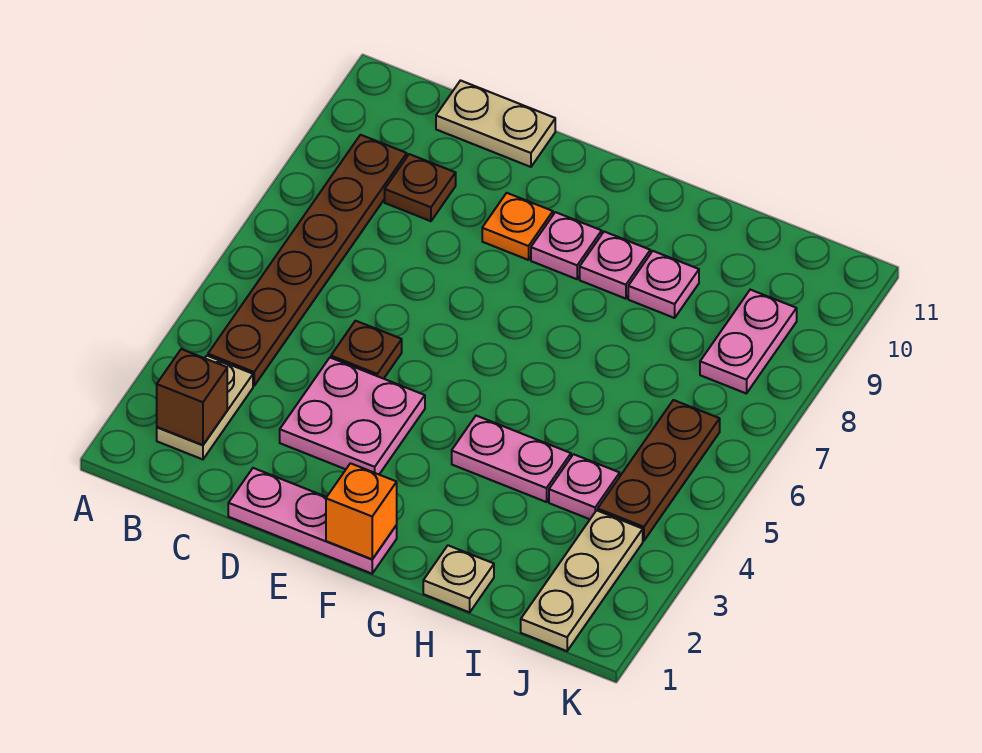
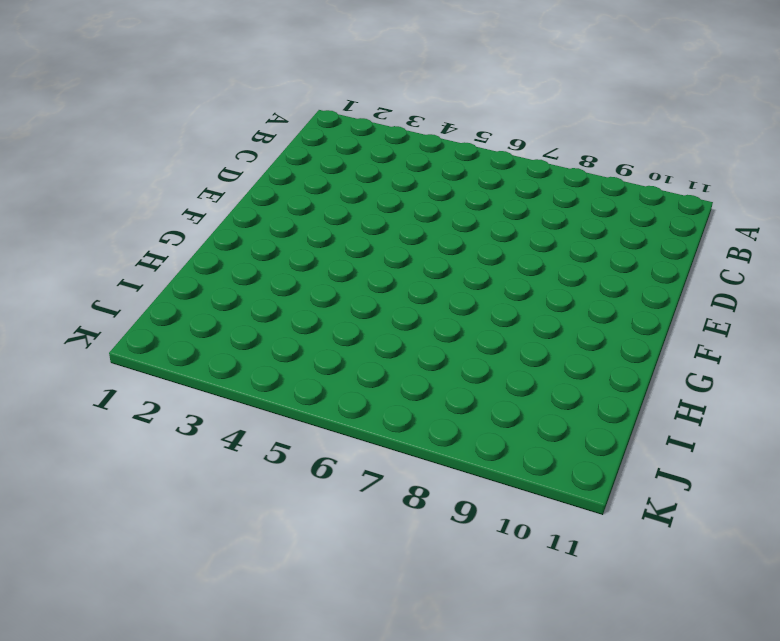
none -> tan plate B2:B3 level 1
none -> brown plate B4:B9 level 1
none -> brown plate C9 level 1

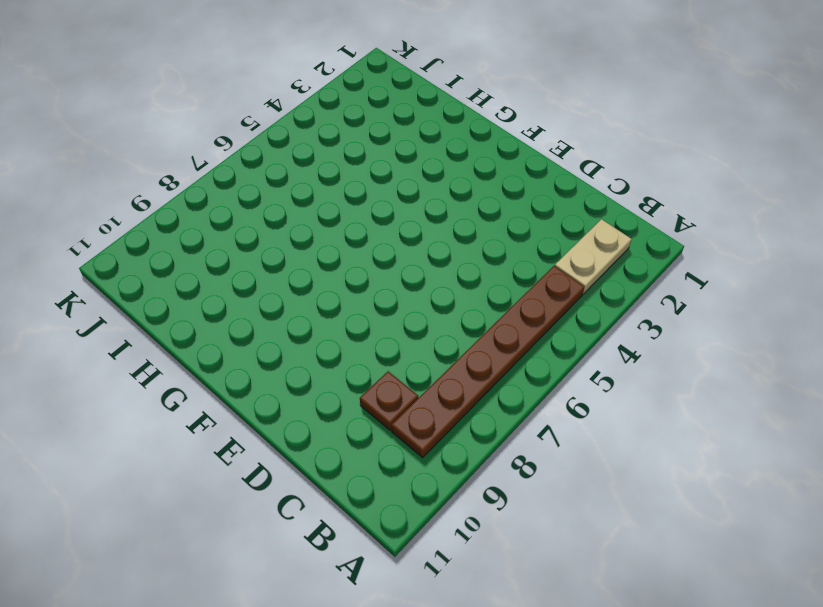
none -> tan plate C11:D11 level 1
none -> pink plate D1:F1 level 1
none -> pink plate D3:E4 level 1

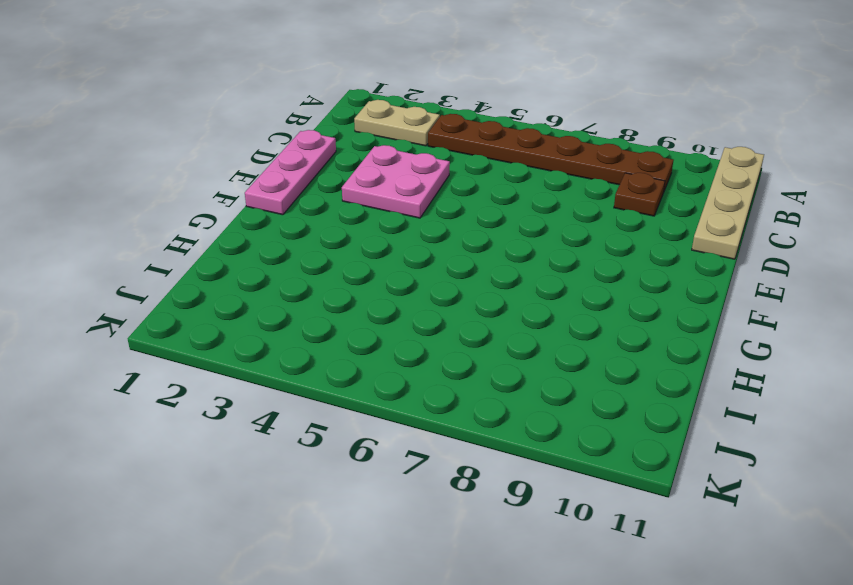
tan plate A11:D11 level 1 -> tan plate C11:D11 level 1
none -> brown plate D5 level 1
none -> orange plate E9 level 1
none -> pink plate F9 level 1

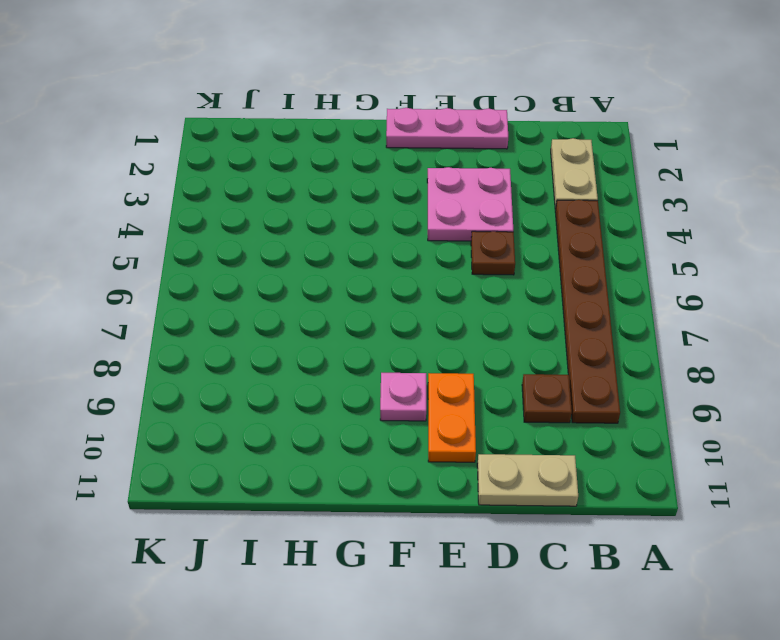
orange plate E9:E10 level 1 -> orange plate E9 level 1
none -> pink plate G4:H4 level 1
none -> pink plate G9 level 1
none -> tan plate H1 level 1

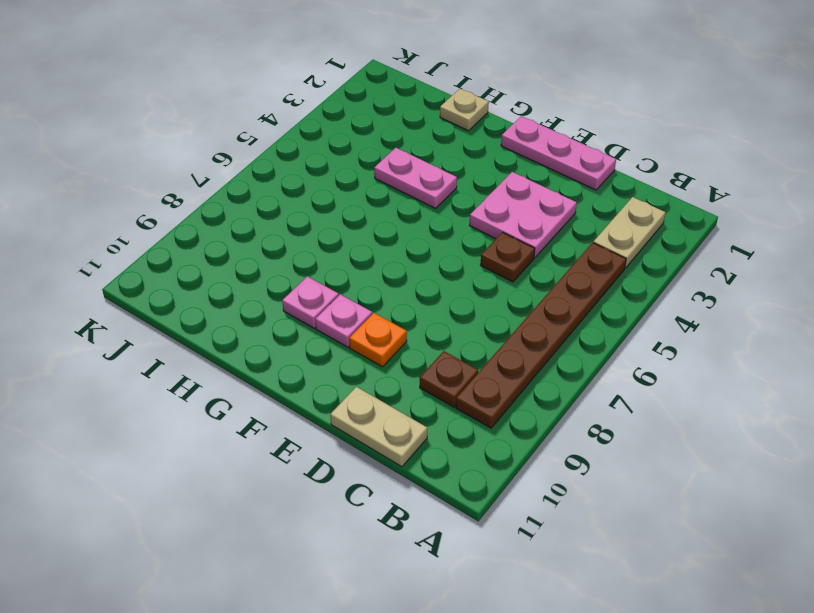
none -> pink plate H9 level 1
none -> pink plate I4 level 1
none -> tan plate J1:J3 level 1

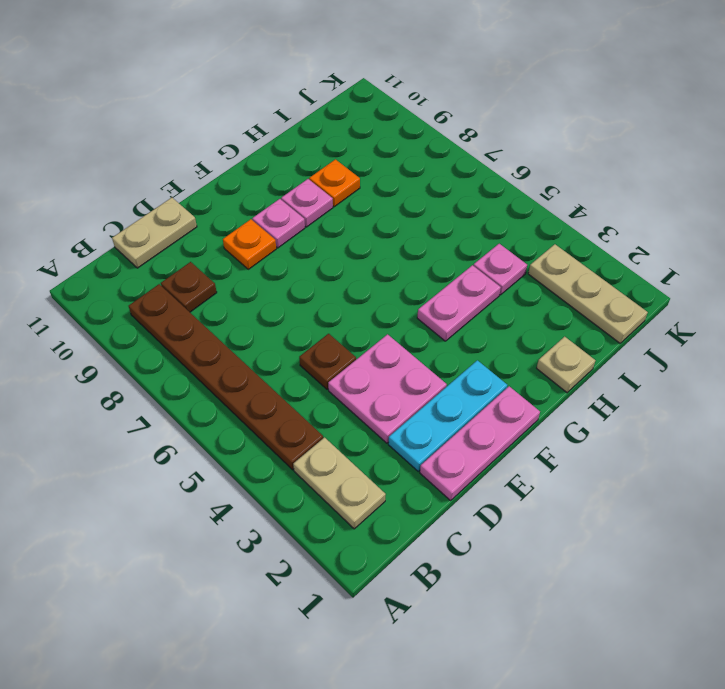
cyan plate D2:F2 level 1 -> none
orange plate H9 level 1 -> pink plate H9 level 1
none -> brown plate J4:J6 level 1
none -> pink plate J8:J9 level 1
none -> brown brick B2 level 2

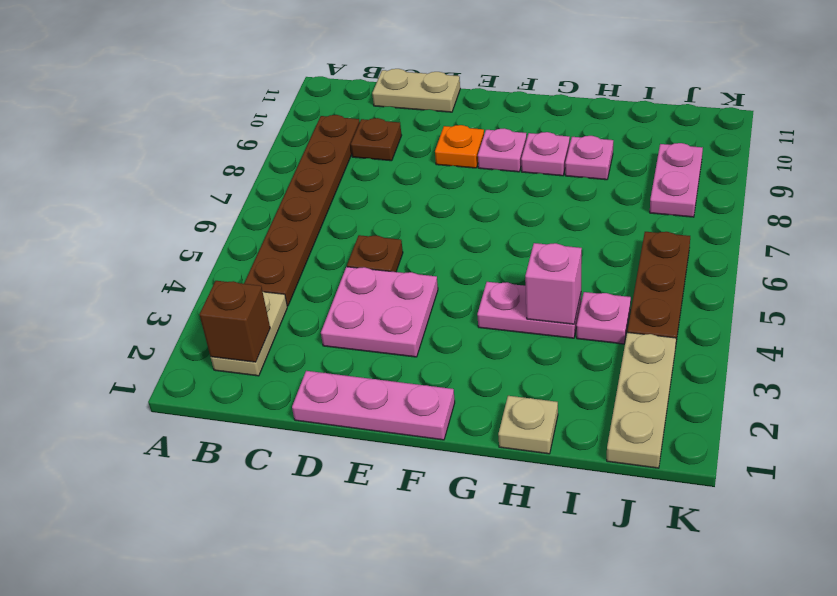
pink brick H4 level 2 -> none
none -> orange brick F1 level 2

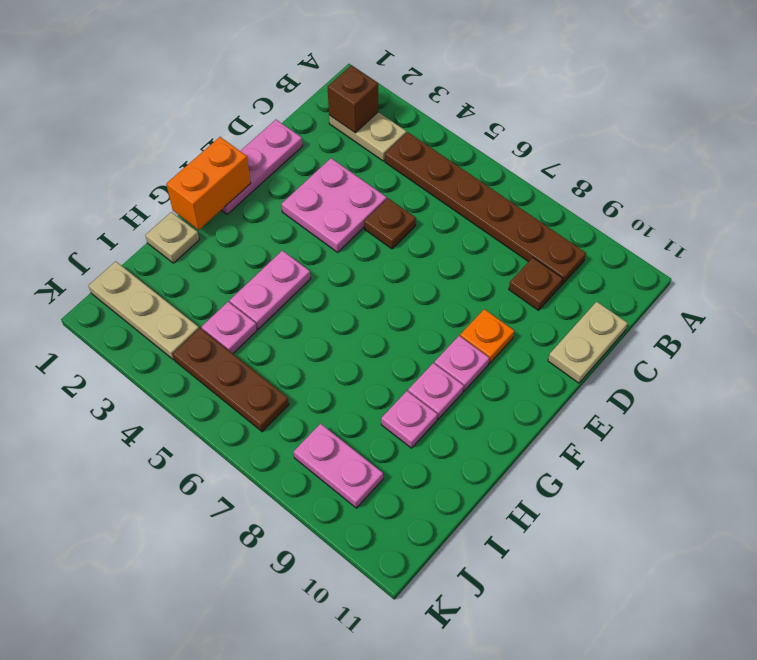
orange brick F1:G1 level 2 -> orange brick F1 level 2

